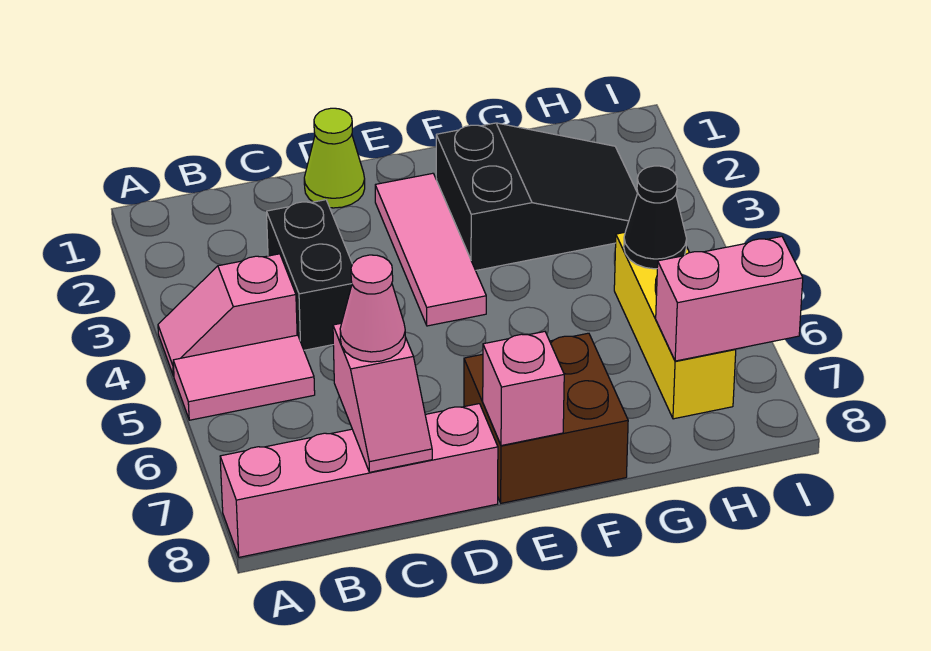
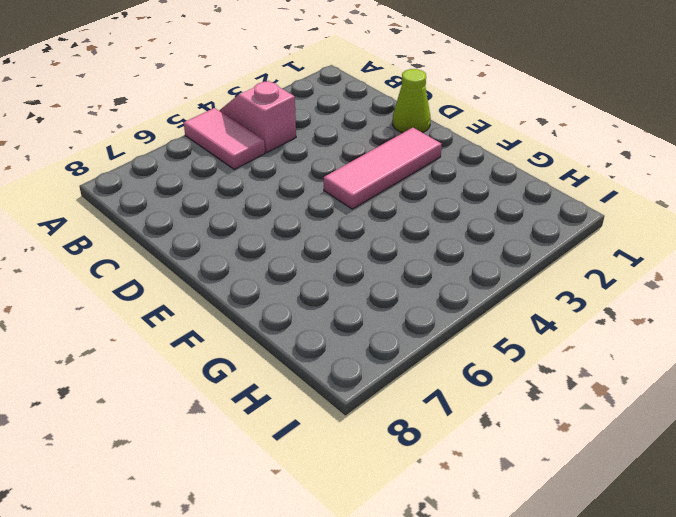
none -> pink brick A8:D8 level 1
none -> black brick C3:C4 level 1
none -> brown brick E7:F8 level 1

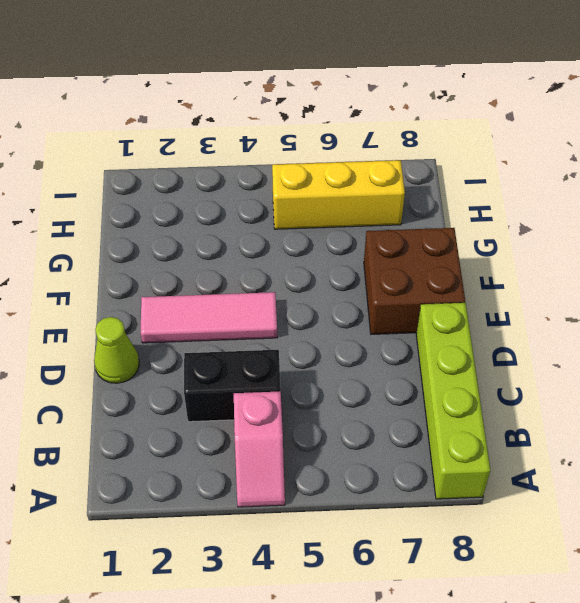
lime brick A8:D8 level 1 -> pink brick A8:D8 level 1
none -> pink tile A5:B5 level 1
none -> black slope F2:H3 level 1 top F
none -> pink slope C7:C8 level 2 top 7

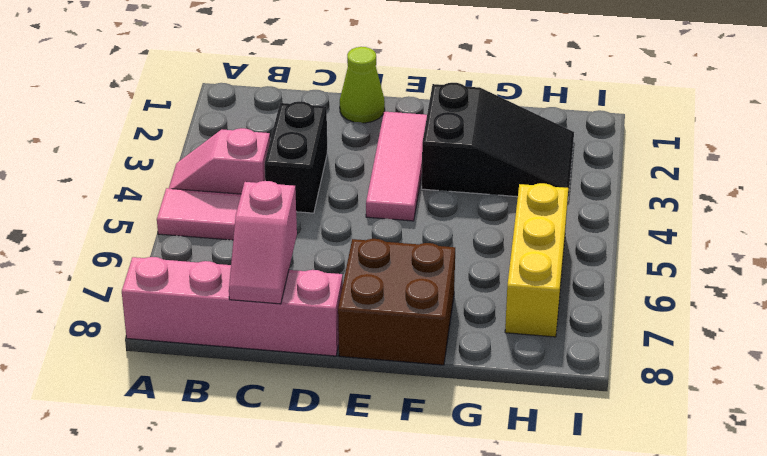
none -> pink brick E8 level 2
none -> black cone H5 level 2
none -> pink brick H7:I7 level 2

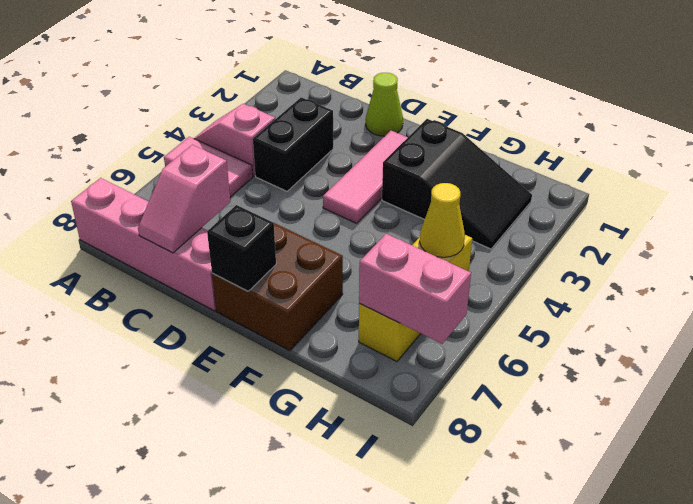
black brick E8 level 2 -> pink brick E8 level 2
yellow cone H5 level 2 -> black cone H5 level 2
none -> pink cone C7 level 3

